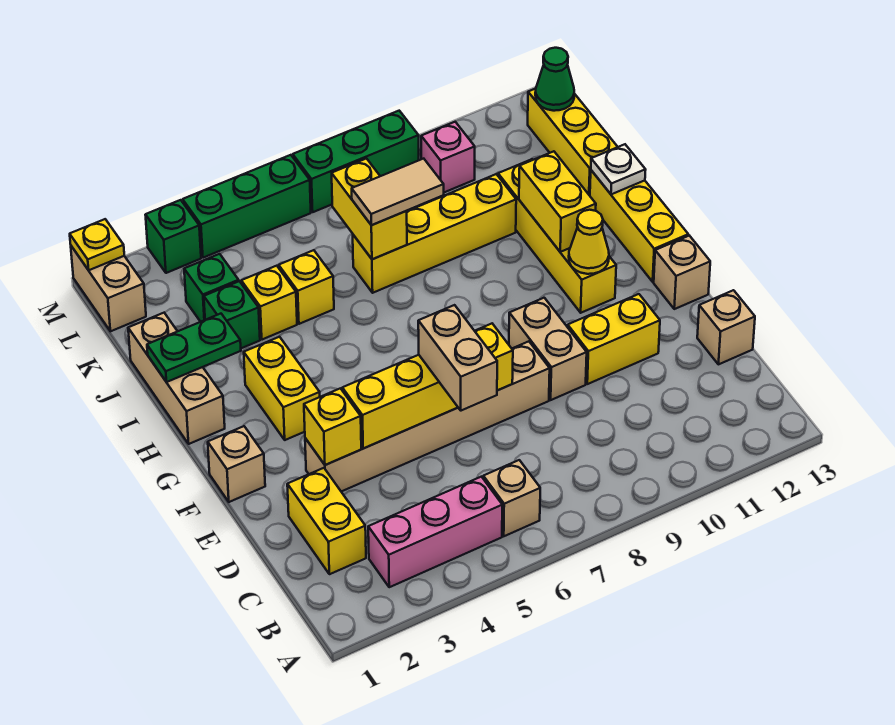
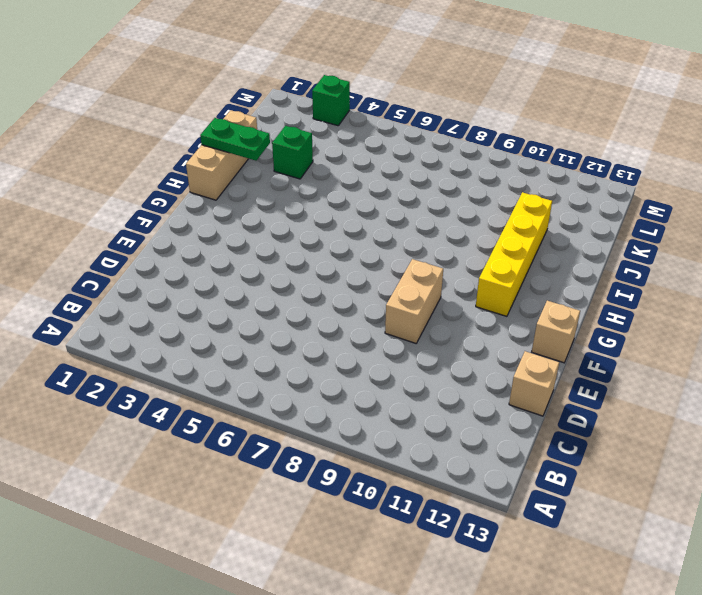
none -> pink brick B3:B5 level 1
none -> tan brick B6 level 1
none -> yellow brick C2:D2 level 1
none -> tan brick E3:E8 level 1

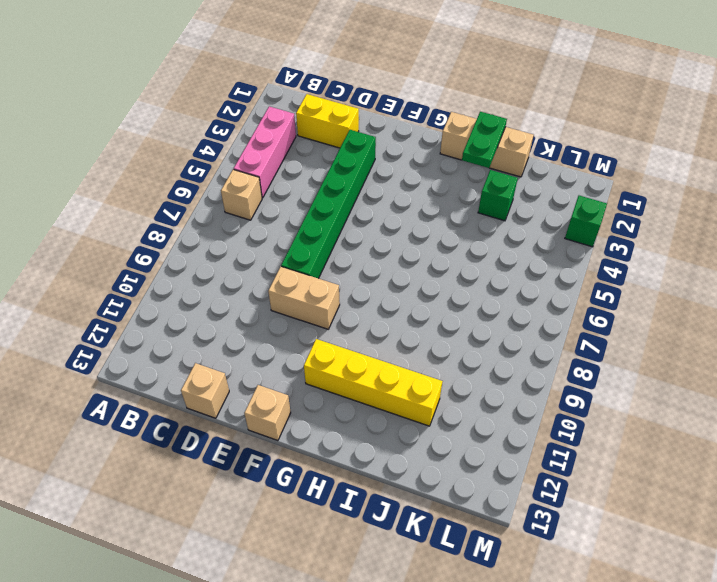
green brick E3:E8 level 1 -> tan brick E3:E8 level 1
none -> yellow brick E10:E11 level 1
none -> tan brick F1 level 1
none -> yellow brick G3:H3 level 1
none -> yellow brick G13:I13 level 1

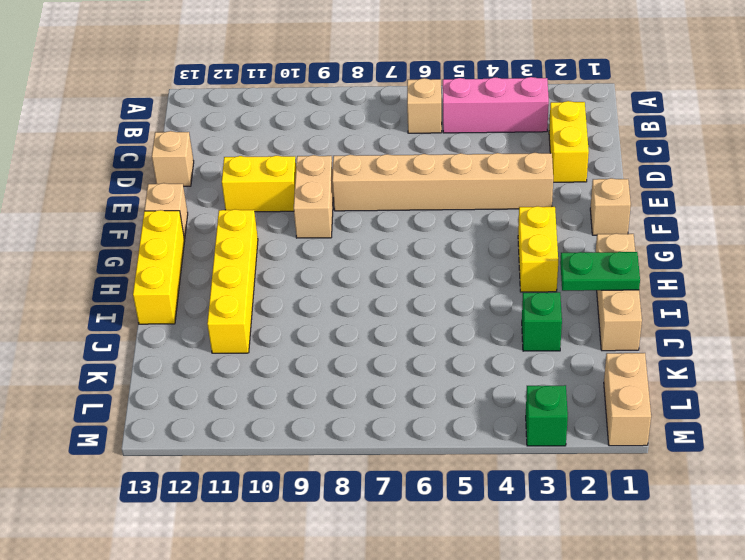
none -> yellow brick J4 level 1
none -> yellow brick J5 level 1
none -> yellow brick J7:J10 level 1
none -> yellow brick J13:L13 level 1

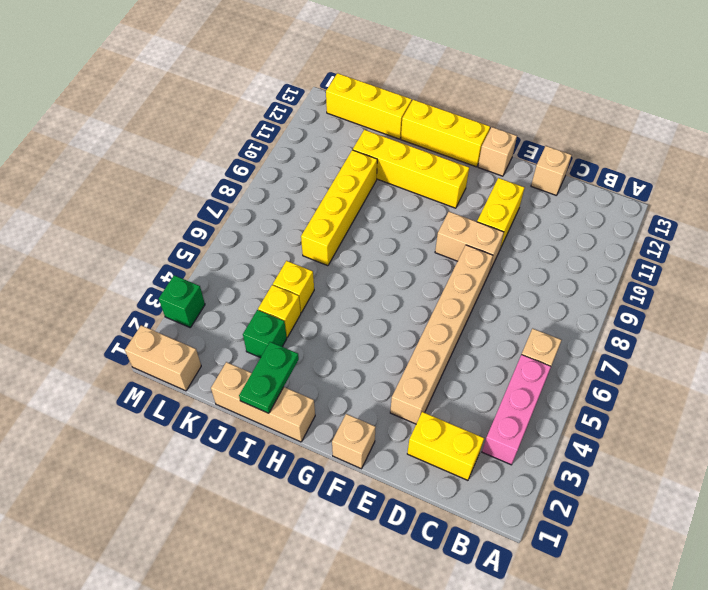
none -> yellow brick G3:H3 level 1
none -> green brick K3 level 1
none -> pink brick L10 level 1
none -> green brick M4:M6 level 1

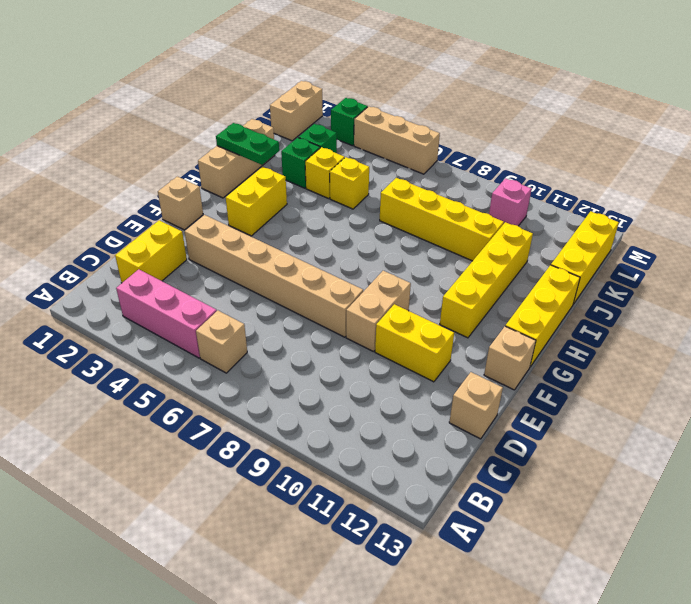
tan brick M4:M6 level 1 -> green brick M4:M6 level 1
none -> green brick M7:M9 level 1
none -> yellow brick E3 level 2
none -> yellow brick E4:E7 level 2
none -> yellow cone G11 level 2

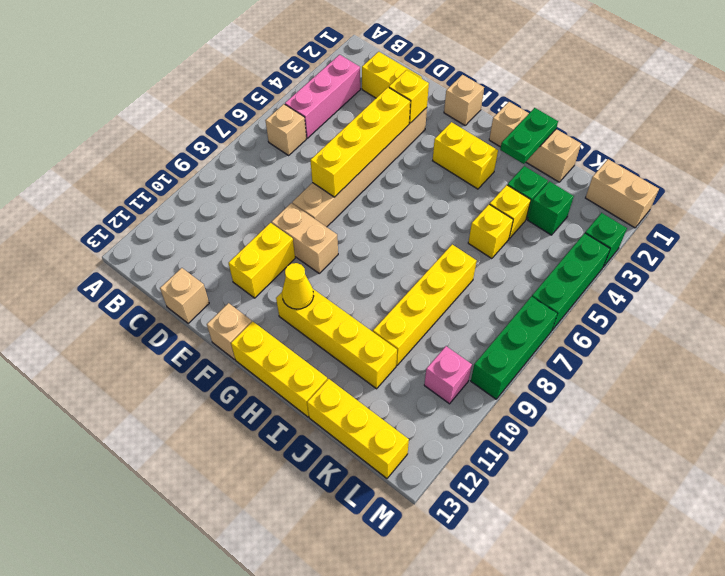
none -> yellow brick H11:I11 level 2
none -> white plate I13 level 2
none -> yellow brick J7:K7 level 2
none -> green cone L13 level 2

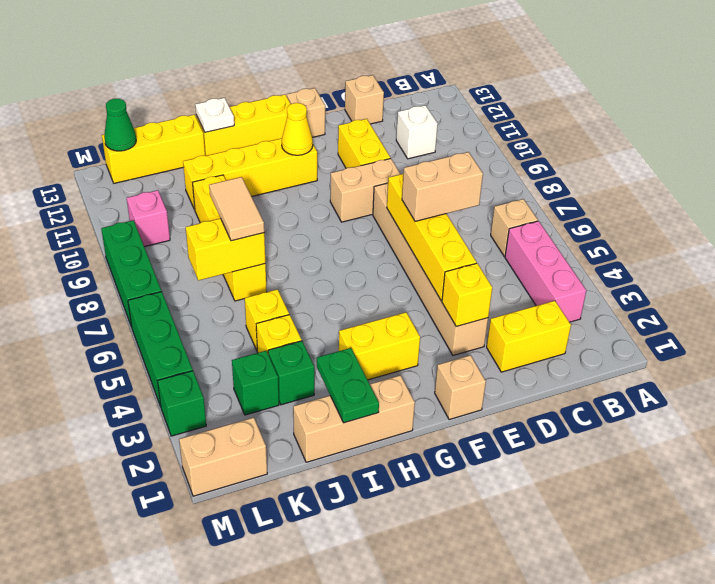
white brick C11 level 1 -> none
none -> yellow brick H11:I11 level 2
none -> yellow plate M1 level 2

